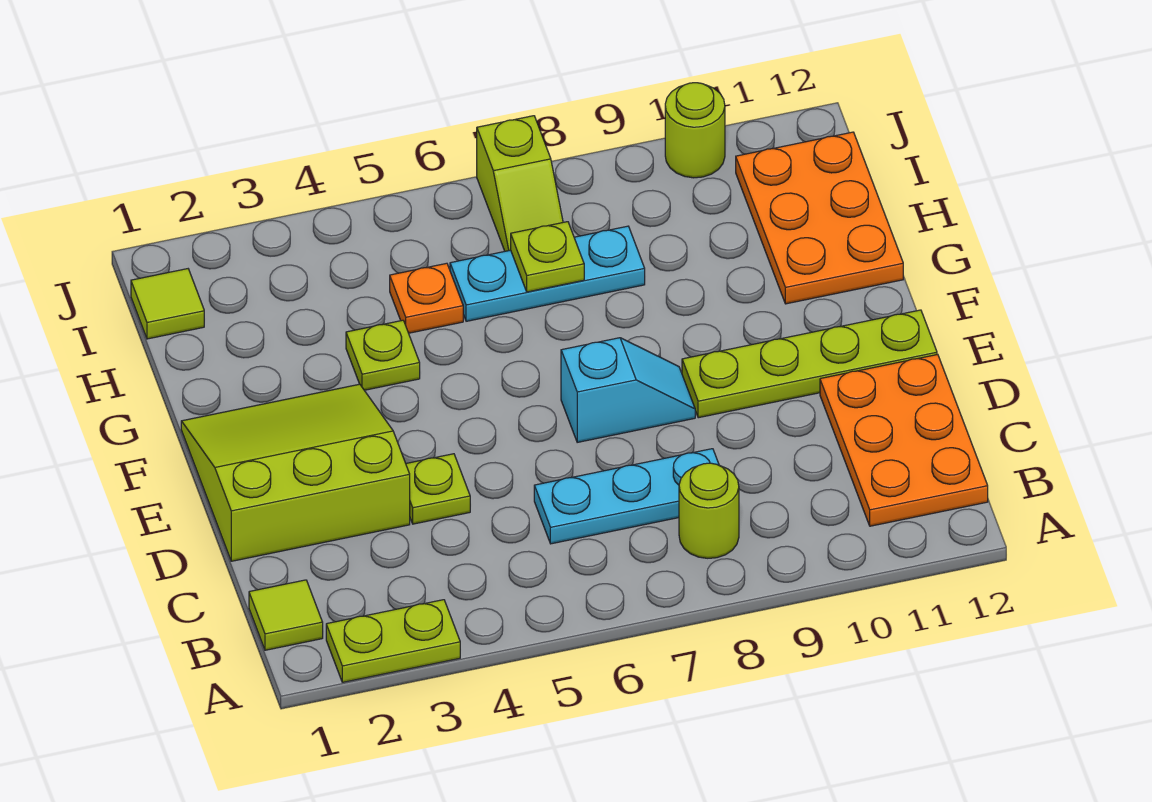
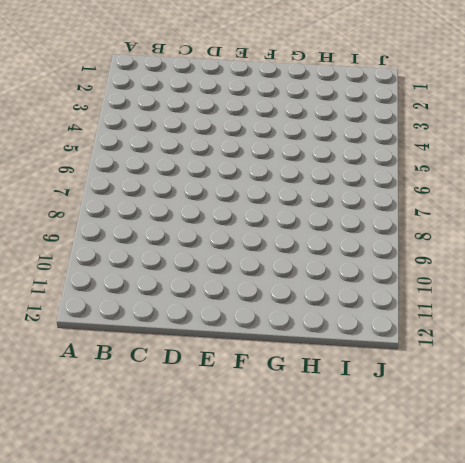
none -> lime plate A2:A3 level 1
none -> lime tile B1 level 1
none -> lime round brick B8 level 1

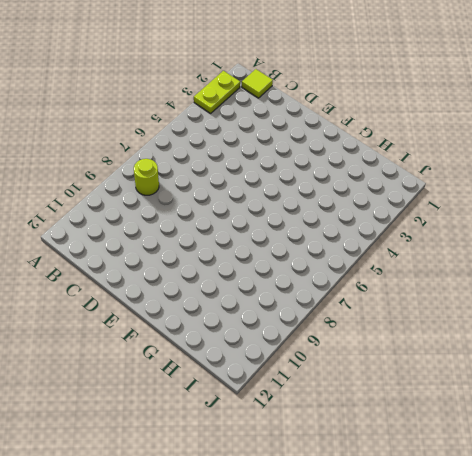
none -> orange plate B11:D12 level 1
none -> cyan plate C6:C8 level 1
none -> lime slope D1:F3 level 1 top D

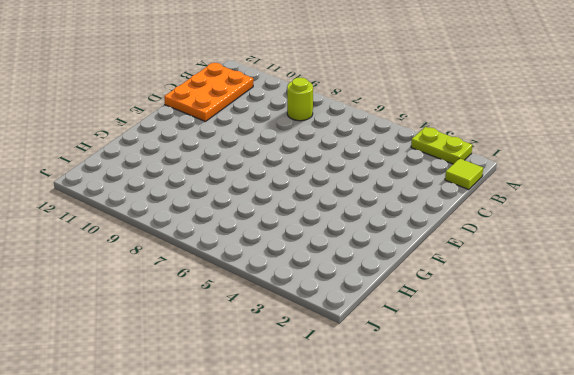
none -> cyan plate C6:C8 level 1
none -> lime slope D1:F3 level 1 top D
none -> lime plate D4 level 1

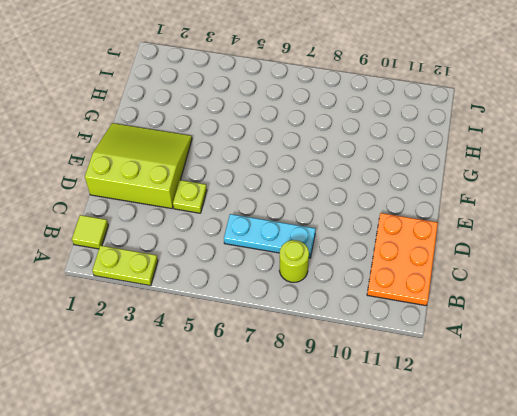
none -> cyan slope E7:E8 level 1 top 7
none -> lime plate E9:E12 level 1
none -> lime plate G4 level 1

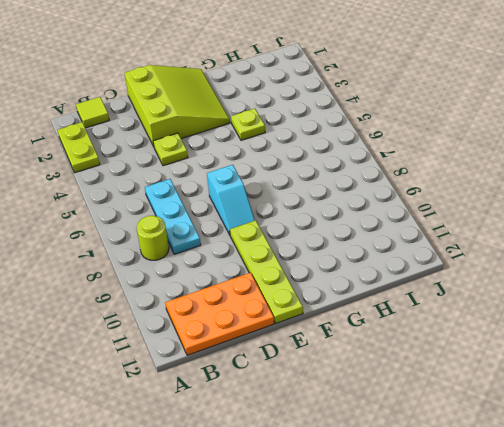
none -> orange plate G11:I12 level 1
none -> orange plate H5 level 1
none -> cyan plate H6:H8 level 1

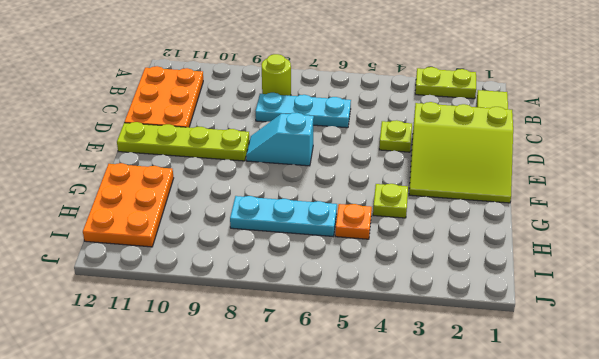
none -> lime tile I1 level 1
none -> lime slope I7:J7 level 1 top J
none -> lime round brick J10 level 1

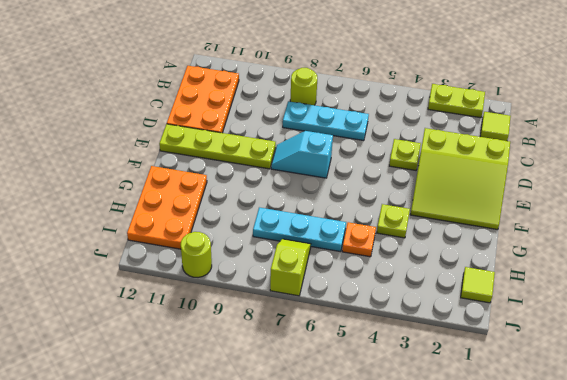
none -> lime plate H7 level 2

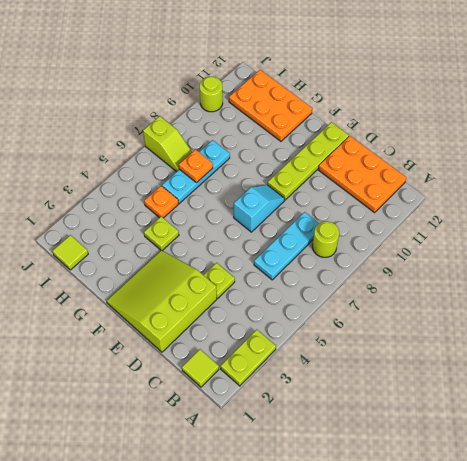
orange plate H7 level 2 -> lime plate H7 level 2

